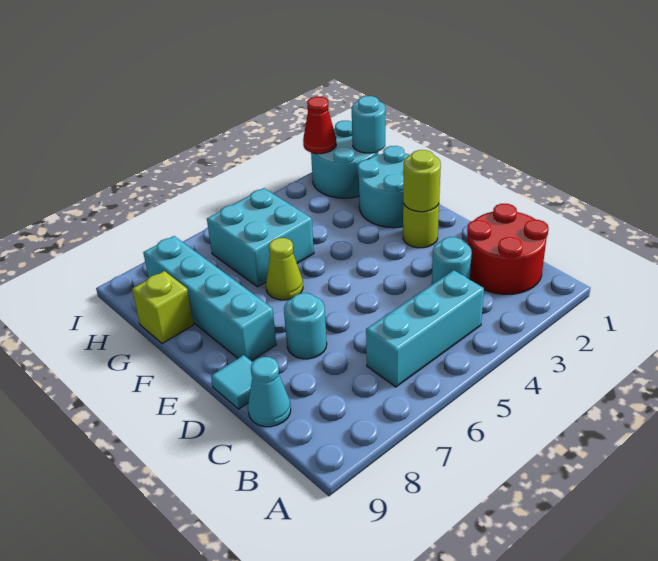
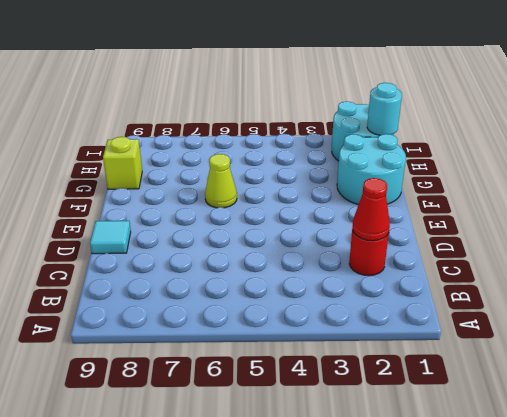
red round brick C2 level 1 -> red round brick B1:C2 level 1
red cone C2 level 2 -> red cone I2 level 2
none -> cyan brick B4:B6 level 1
none -> cyan round brick C3 level 1
none -> cyan cone C9 level 1

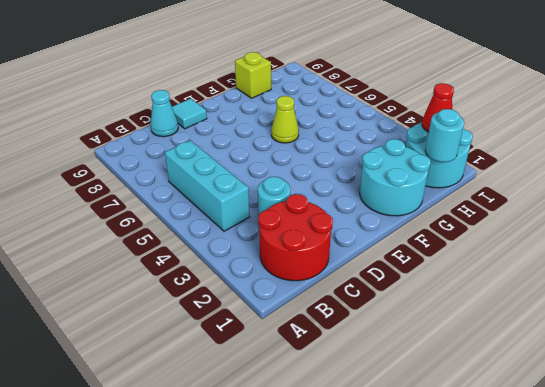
none -> cyan round brick D7 level 1
none -> lime round brick E2 level 1
none -> cyan brick E8:H8 level 1

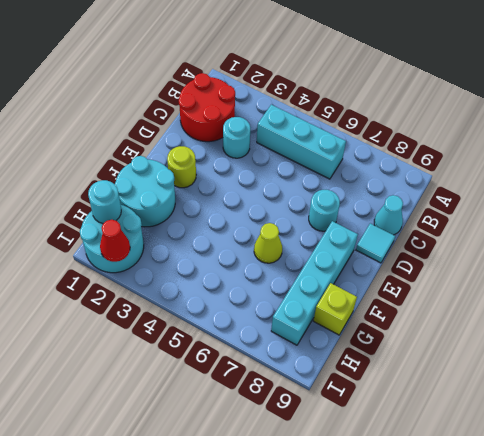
none -> cyan brick G5:H6 level 1
none -> lime round brick E2 level 2

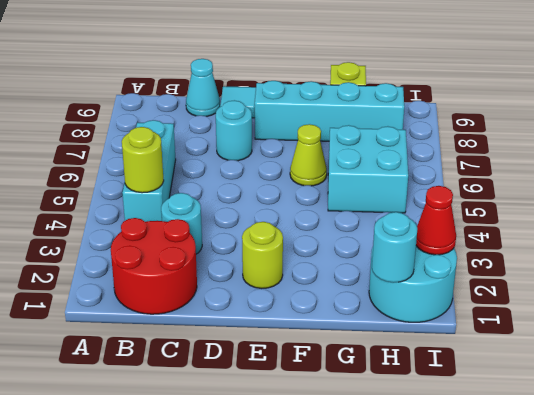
lime round brick B4 level 2 -> lime round brick E2 level 2
none -> cyan round brick F1:G2 level 1

